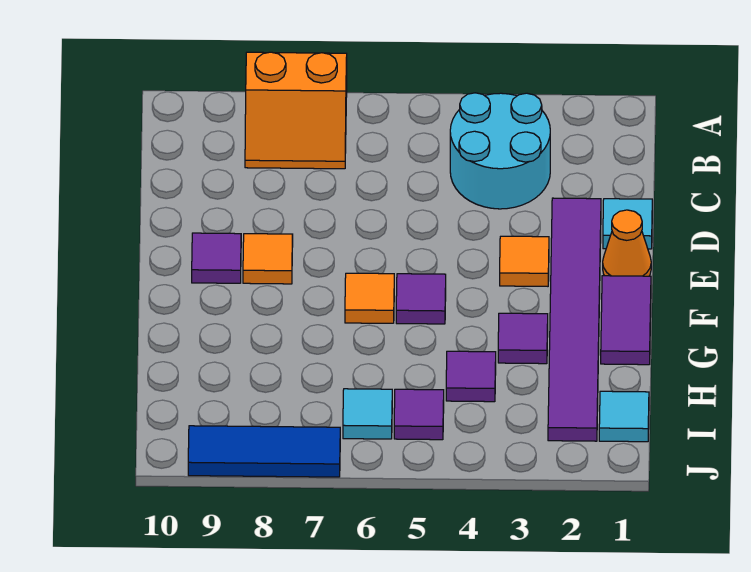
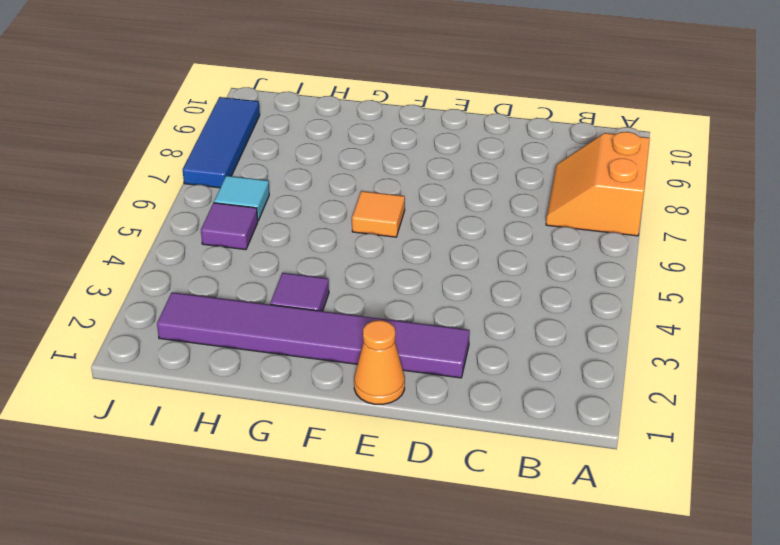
none -> cyan round brick B3:C4 level 1
none -> cyan tile D1 level 1
none -> orange tile E3 level 1

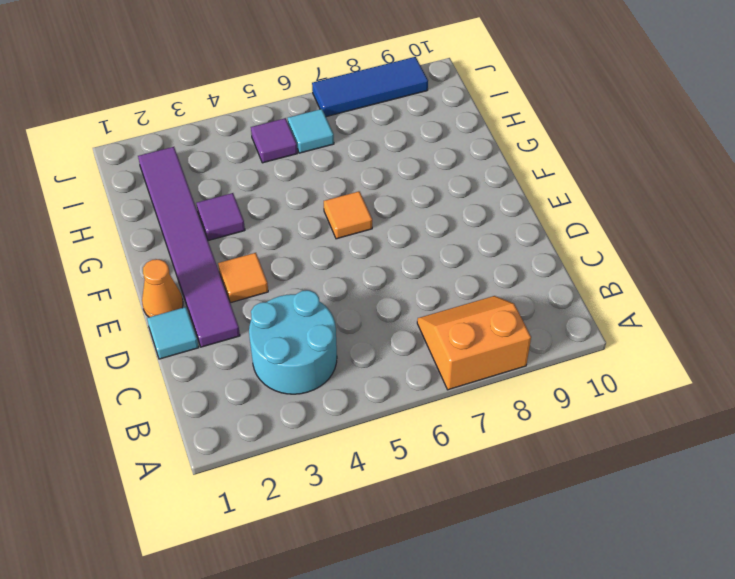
none -> orange tile E8 level 1
none -> purple tile E9 level 1
none -> purple tile F1:G1 level 1

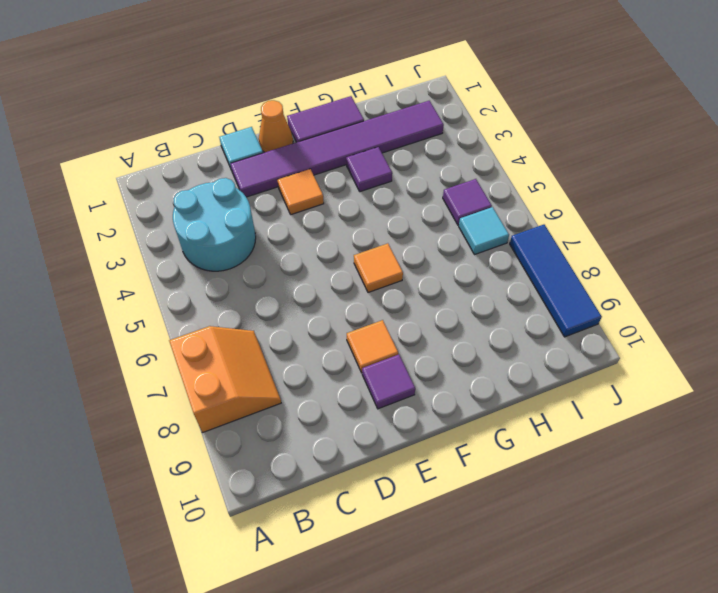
none -> purple tile F5 level 1
none -> purple tile H4 level 1
none -> cyan tile I1 level 1

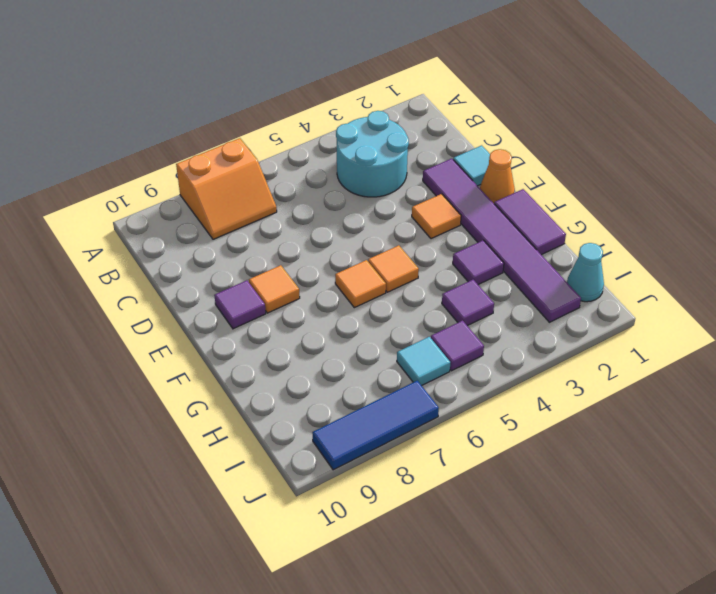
orange tile F5 level 1 -> purple tile F5 level 1
cyan cone I1 level 1 -> cyan tile I1 level 1

